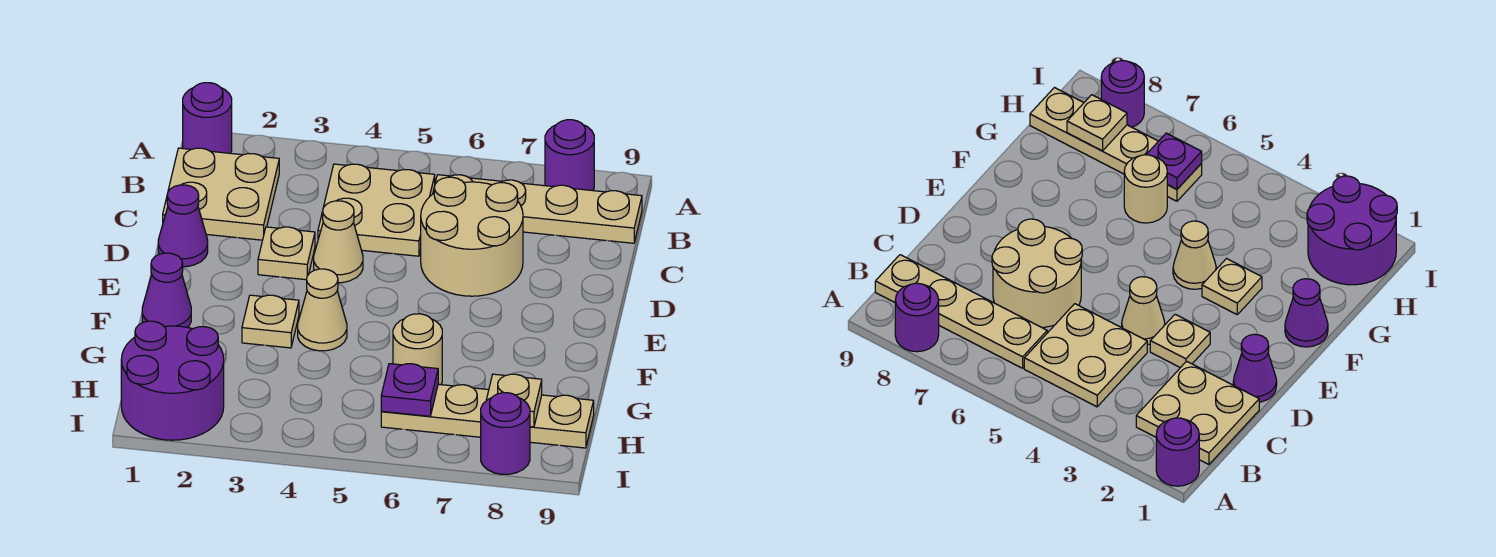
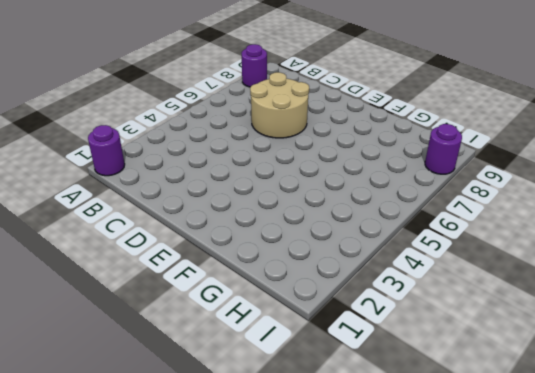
none -> tan plate B1:C2 level 1
none -> tan plate B4:C5 level 1
none -> tan plate B6:B9 level 1

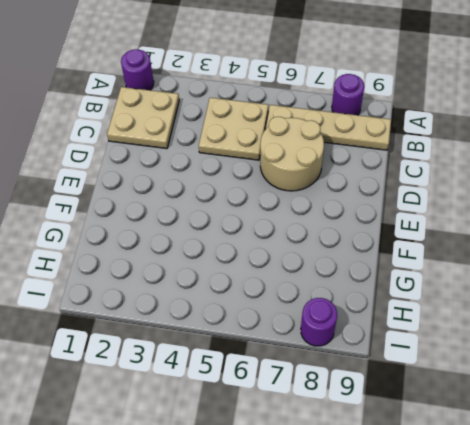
none -> purple cone D1 level 1
none -> tan plate D3 level 1
none -> tan cone D4 level 1

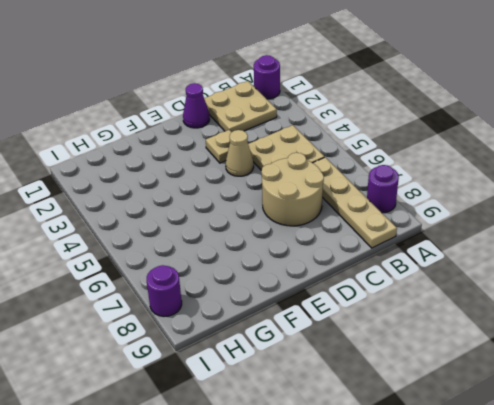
none -> purple cone F1 level 1
none -> tan plate F3 level 1
none -> tan cone F4 level 1

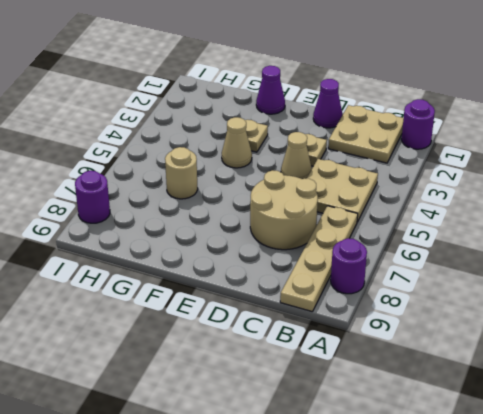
none -> purple round brick H1:I2 level 1
none -> tan plate H6:H9 level 1
none -> purple plate H6 level 2

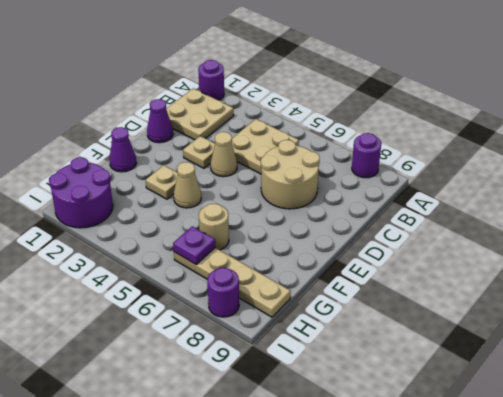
none -> tan plate B6:B9 level 1
none -> tan plate H8 level 2

